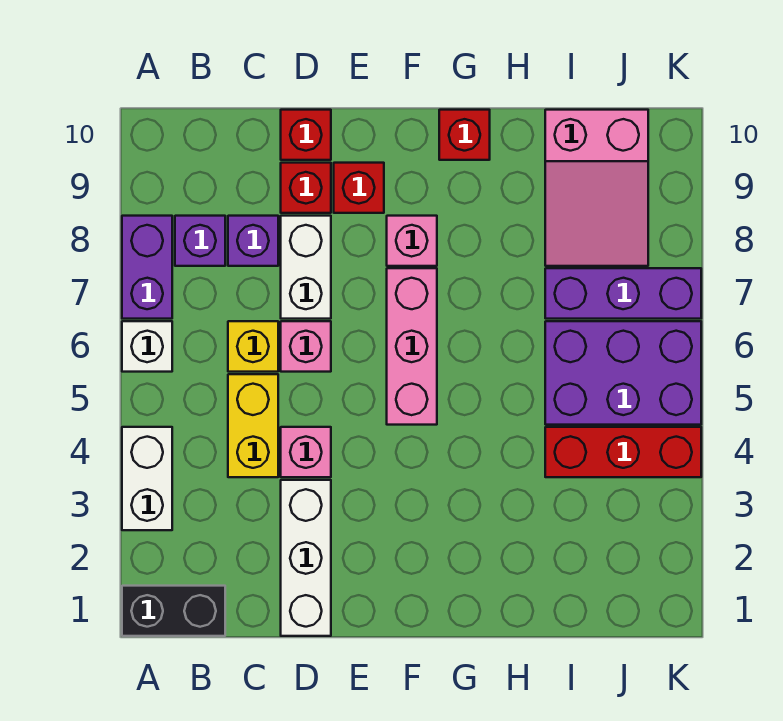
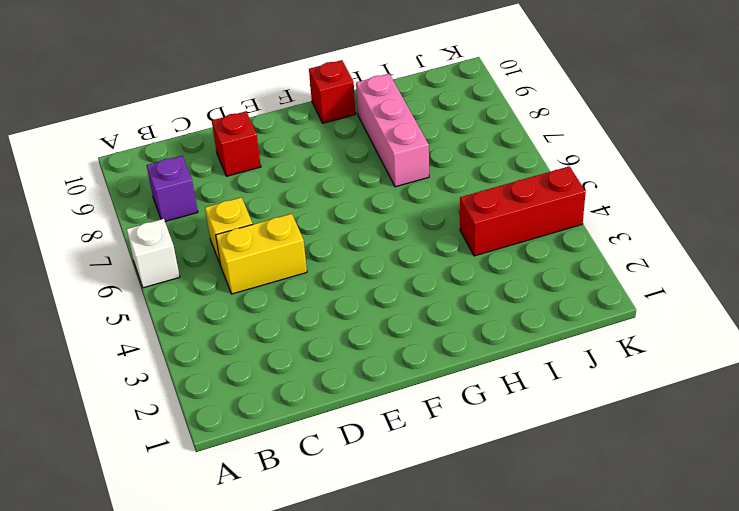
yellow brick C5:D5 level 1 -> yellow brick C4:C5 level 1
pink brick H7:H9 level 1 -> pink brick F5:F7 level 1
none -> black brick A1:B1 level 1
none -> white brick A3:A4 level 1
none -> purple brick A7:A8 level 1

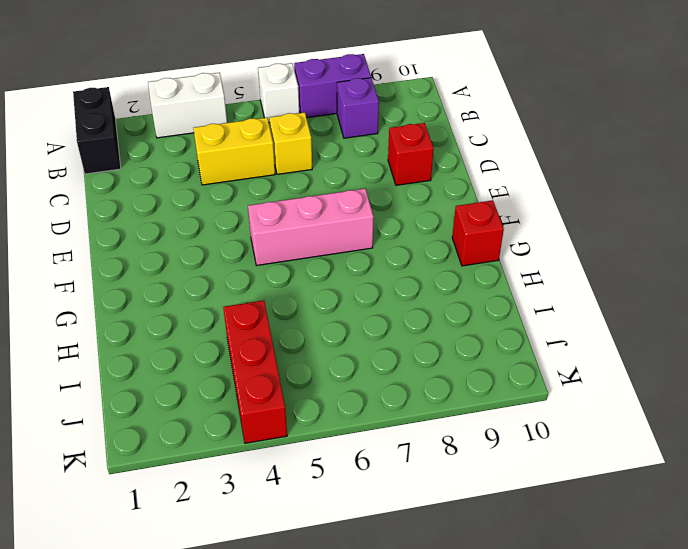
none -> purple brick C8 level 1
none -> white brick D1:D3 level 1
none -> pink brick D4 level 1

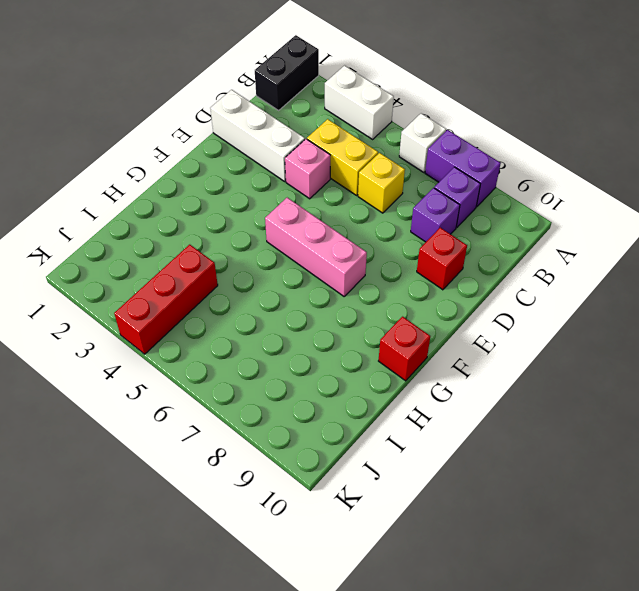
none -> pink brick D6 level 1
none -> white brick D7:D8 level 1
none -> red brick D10 level 1

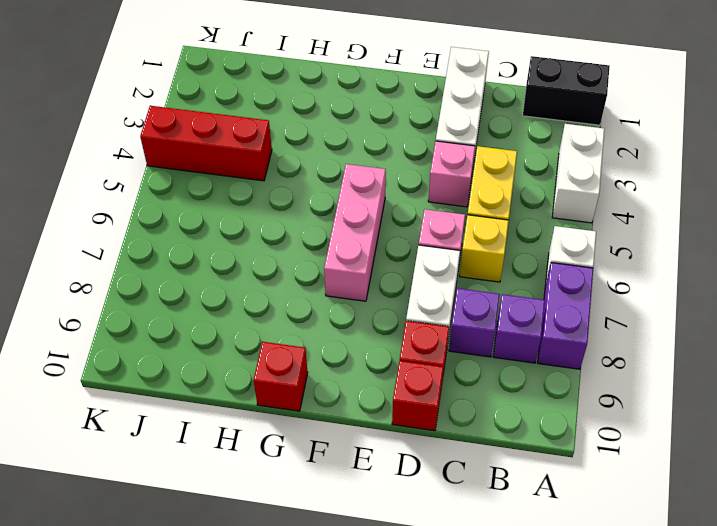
none -> red brick E9 level 1
none -> pink brick F8 level 1
none -> purple brick I5:K6 level 1

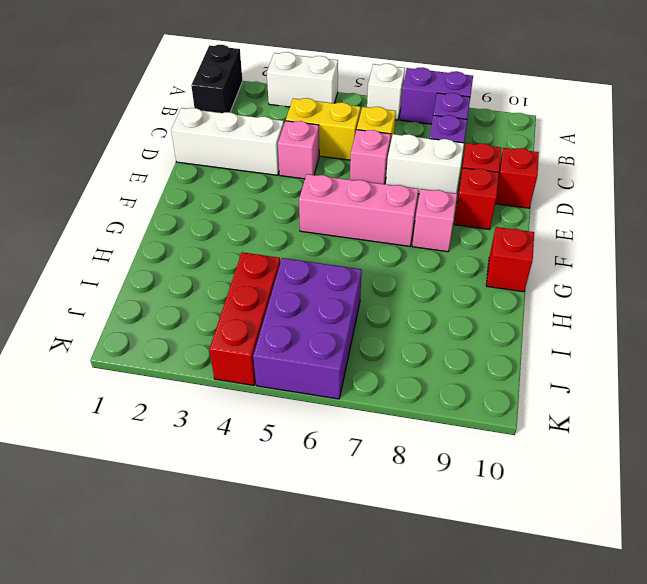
none -> purple brick I7:K7 level 1
none -> pink slope I8:J10 level 1 top 10

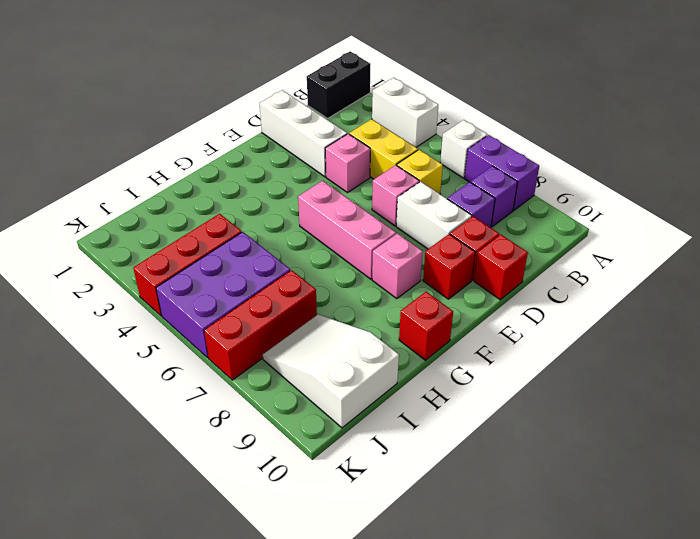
red brick I7:K7 level 1 -> purple brick I7:K7 level 1
white slope I8:J10 level 1 top 10 -> pink slope I8:J10 level 1 top 10

